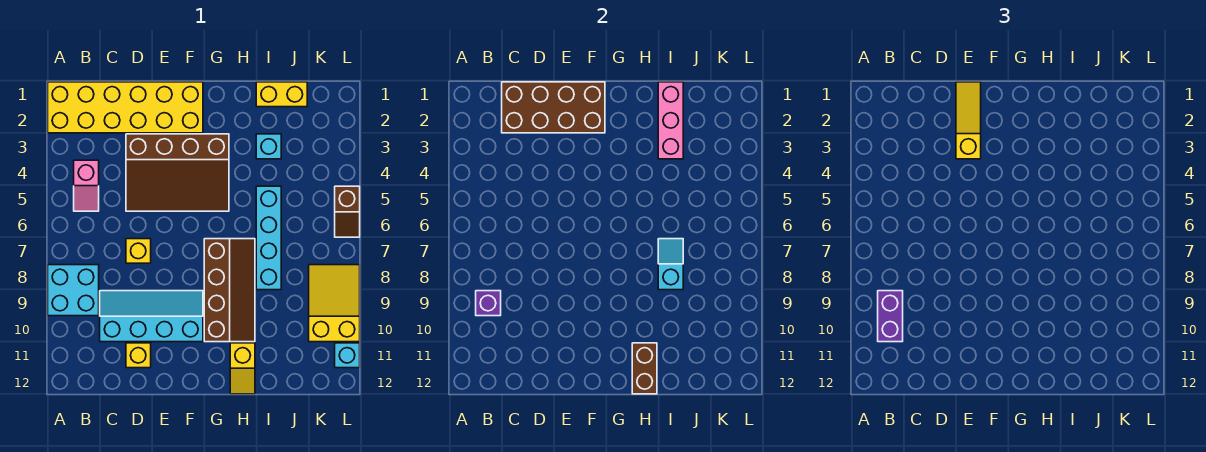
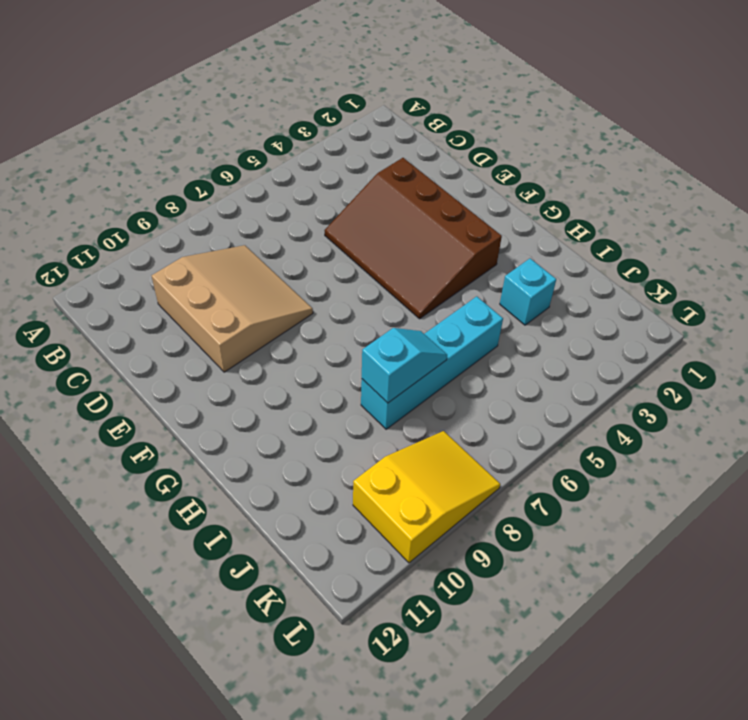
tan slope C8:E10 level 1 top 10 -> cyan slope C9:F10 level 1 top 10
none -> yellow brick A1:F2 level 1
none -> cyan brick A8:B9 level 1
none -> pink slope B4:B5 level 1 top 4

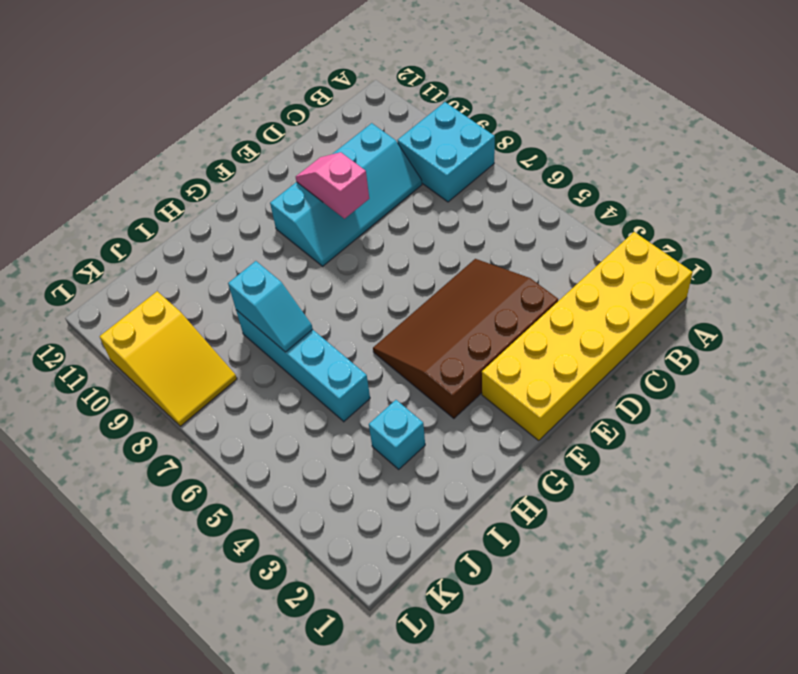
pink slope E9:E10 level 2 top 9 -> pink slope B4:B5 level 1 top 4
none -> yellow brick D7 level 1
none -> yellow brick D11 level 1
none -> brown slope G7:H10 level 1 top G

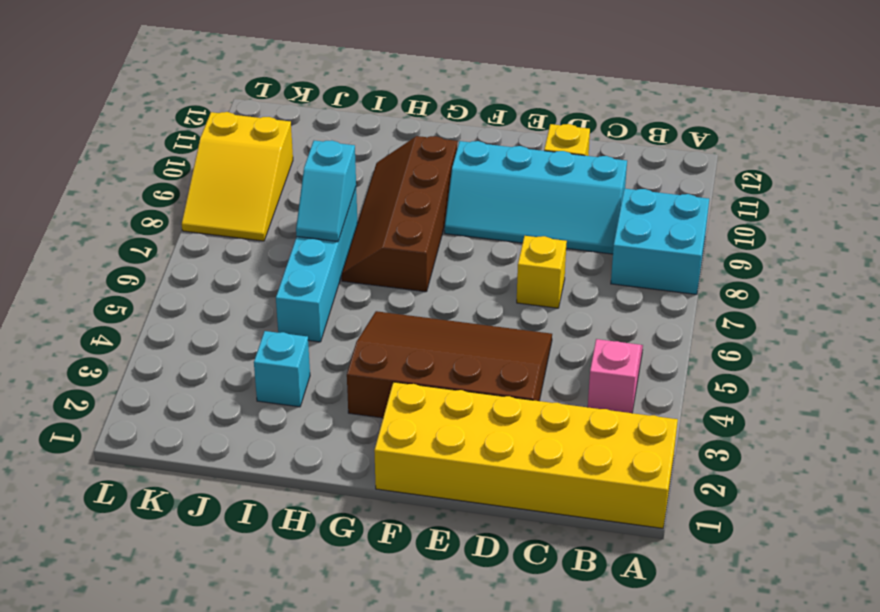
none -> yellow slope H11:H12 level 1 top 11
none -> yellow brick I1:J1 level 1
none -> brown slope L5:L6 level 1 top 5

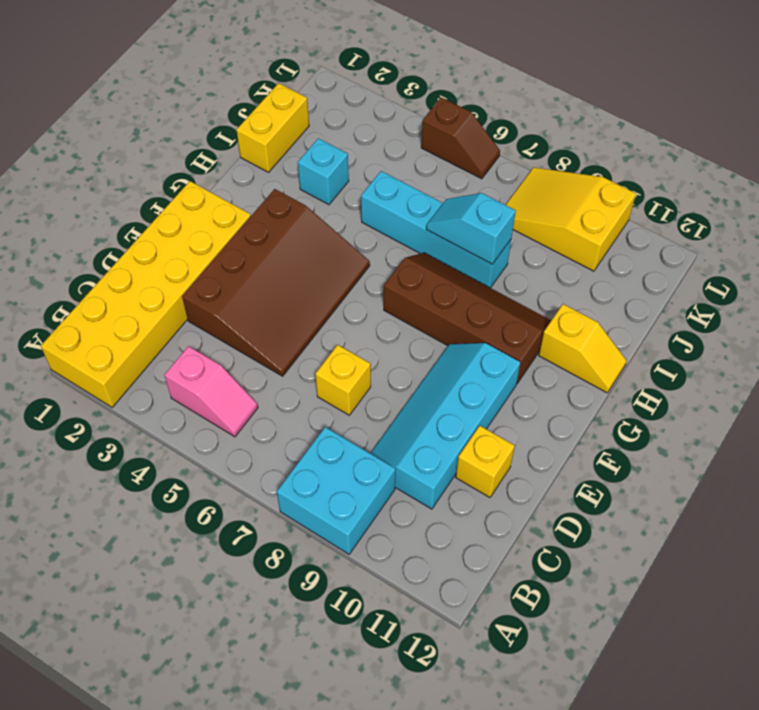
none -> cyan brick L11 level 1
none -> purple brick B9 level 2
none -> brown brick C1:F2 level 2

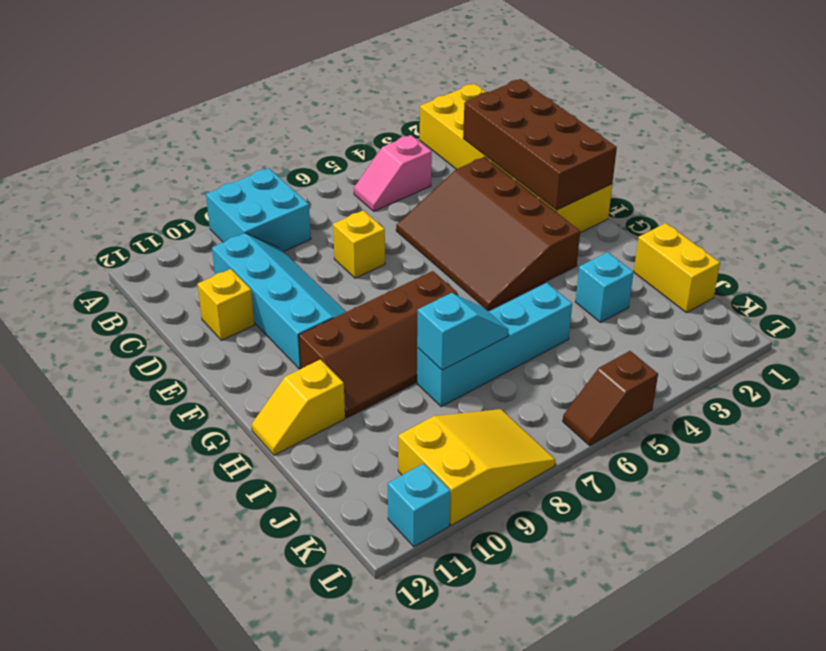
none -> purple brick B9 level 2
none -> brown brick H11:H12 level 2
none -> pink brick I1:I3 level 2

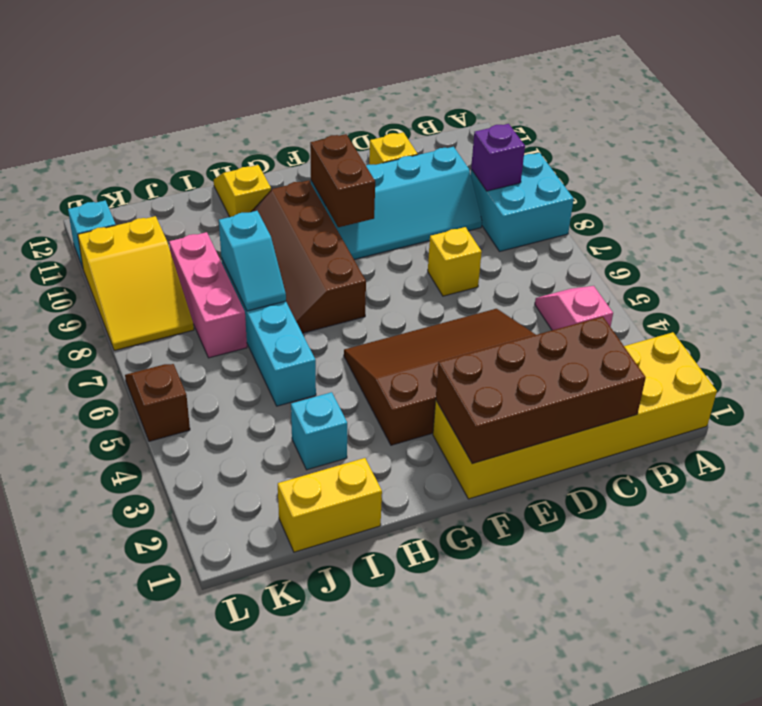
brown brick F9:F10 level 2 -> brown brick H11:H12 level 2
pink brick J7:J9 level 1 -> pink brick I1:I3 level 2
none -> purple brick B9:B10 level 3
none -> yellow slope E1:E3 level 3 top 3

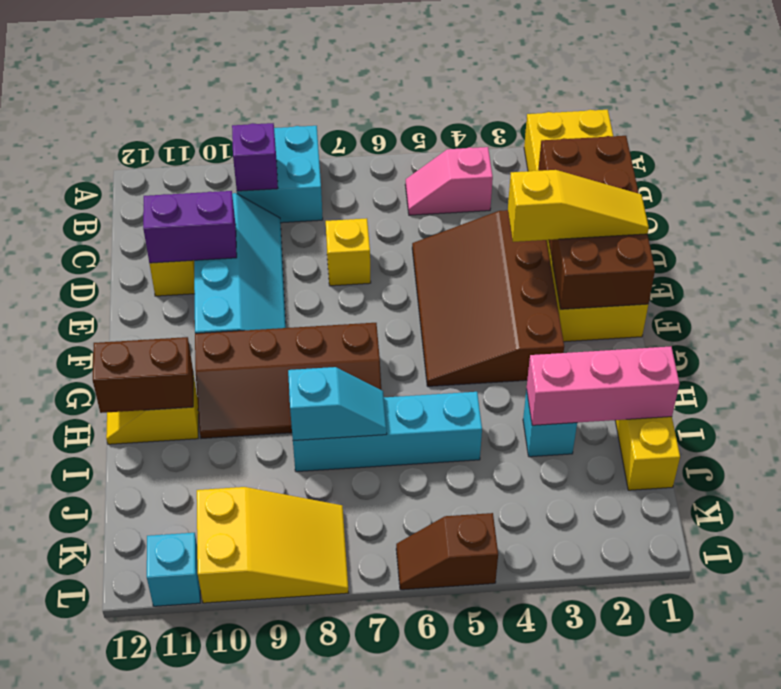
purple brick D10:D11 level 2 -> purple brick B9:B10 level 3

